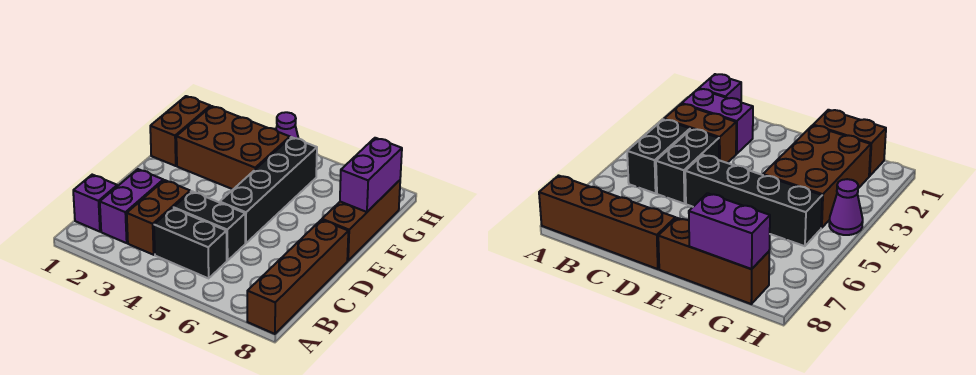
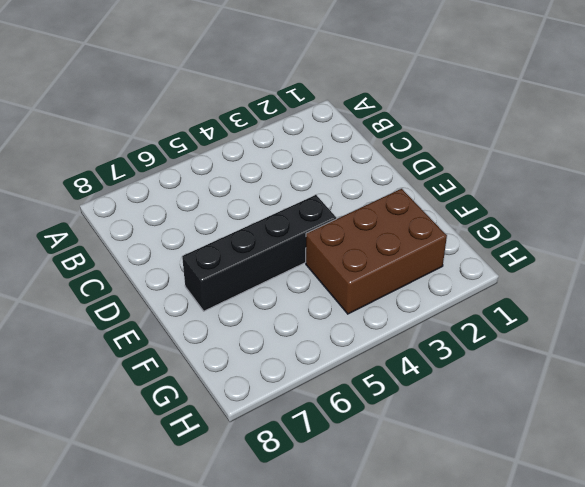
black brick E4:E7 level 1 -> black brick D5:G5 level 1
none -> brown brick A8:D8 level 1
none -> purple brick B1 level 1
none -> purple brick B2:C2 level 1

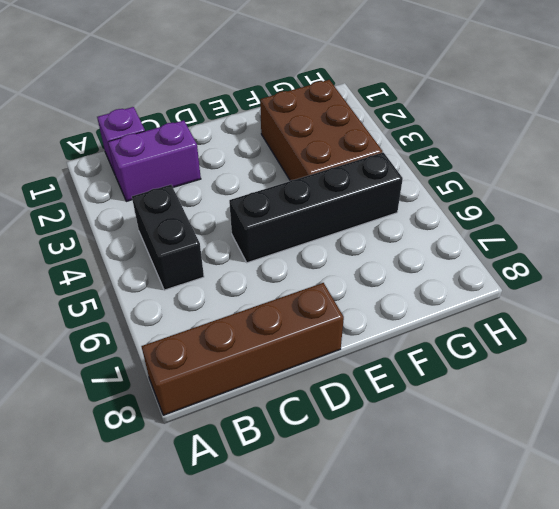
none -> brown brick B3:C3 level 1
none -> black brick C4:C5 level 1
none -> brown brick E8:G8 level 1

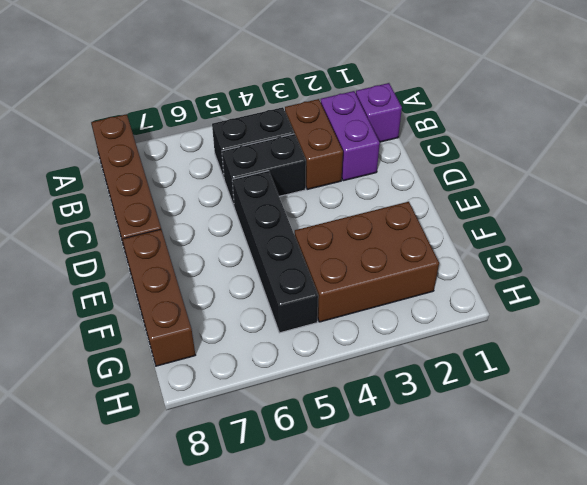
none -> brown brick F1:G1 level 1
none -> purple cone H4 level 1
none -> purple brick F8:G8 level 2

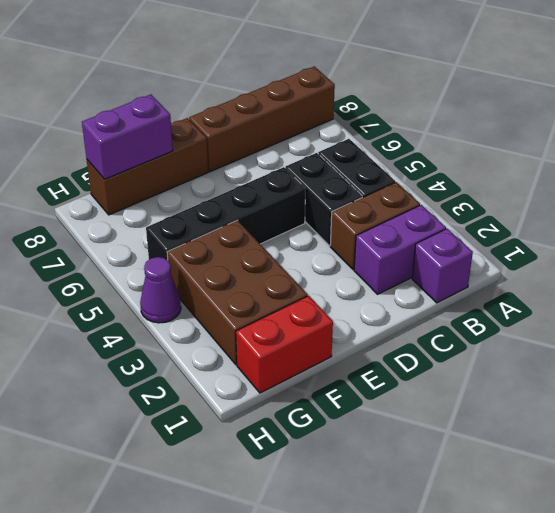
red brick F1:G1 level 1 -> brown brick F1:G1 level 1

